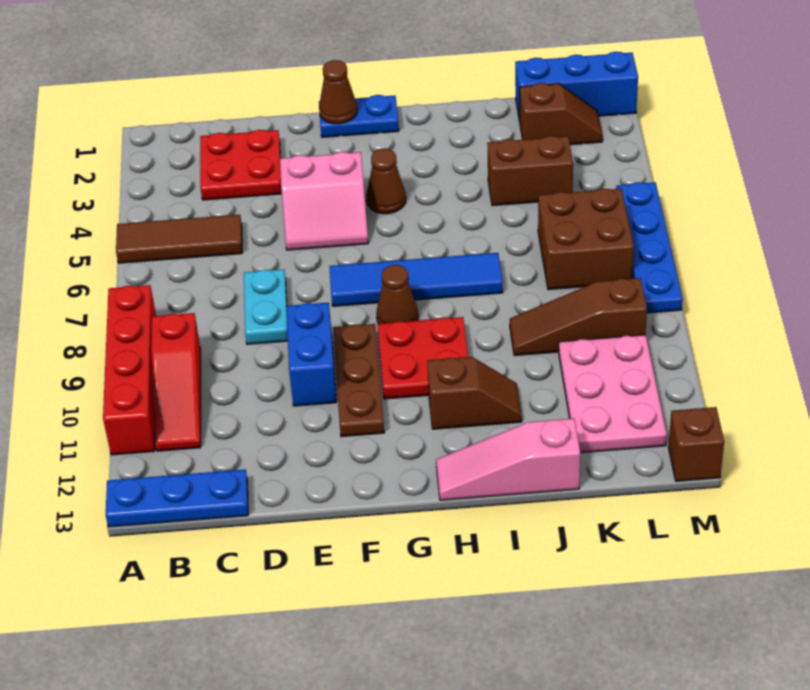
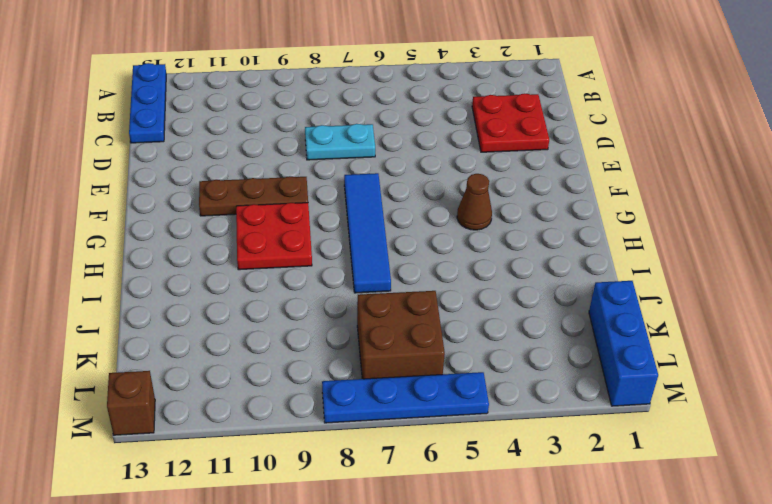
none -> brown tile A5:C5 level 1
none -> red brick A8:A11 level 1
none -> red slope B9:B11 level 1 top 9

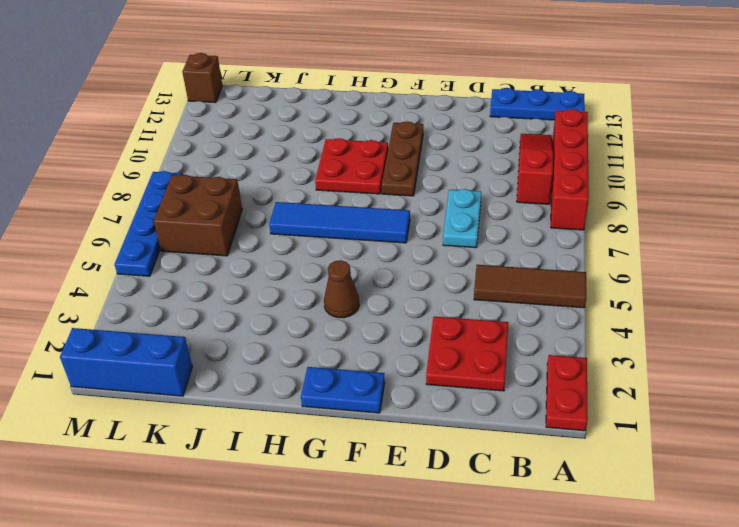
red plate A1:A2 level 1 -> none
none -> pink slope E4:F5 level 1 top 4
none -> blue brick E9:E10 level 1
none -> brown cone G8 level 1

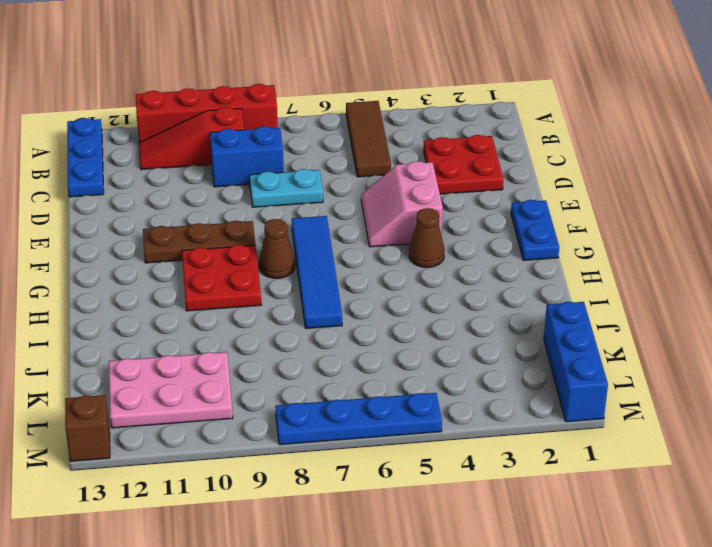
blue brick C8:C9 level 1 -> blue brick E9:E10 level 1
none -> brown slope H11:I11 level 1 top H
none -> pink slope H13:J13 level 1 top J
none -> brown brick J4:K4 level 1

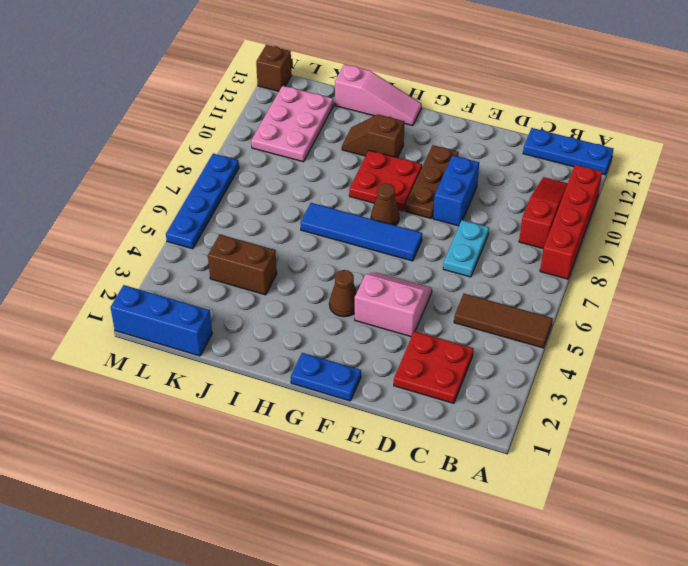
none -> brown slope J9:L9 level 1 top L
none -> brown slope K2:L2 level 1 top K
none -> brown brick K6:L7 level 1

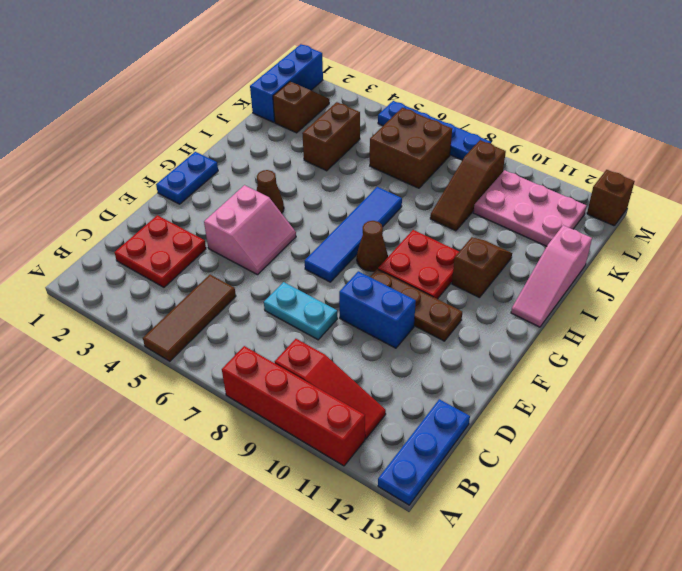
none -> brown cone F1 level 2

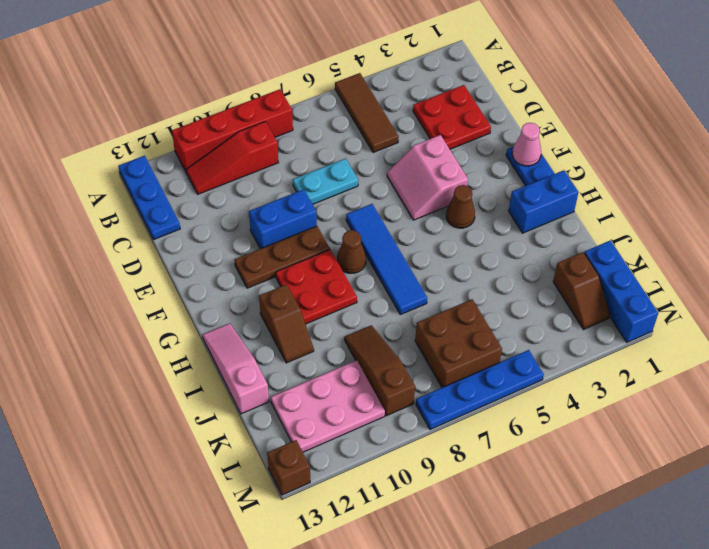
pink cone F1 level 2 -> brown cone F1 level 2
blue brick H1:H2 level 1 -> none
none -> brown brick J4:K4 level 1

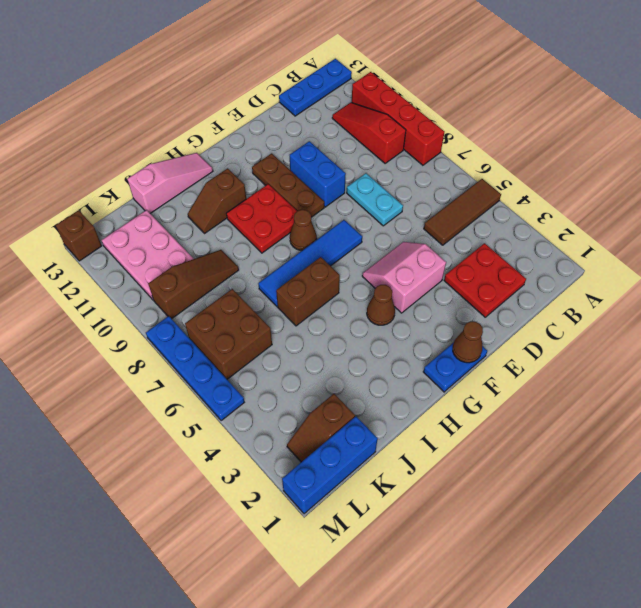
brown brick H6:I6 level 1 -> brown brick J4:K4 level 1

